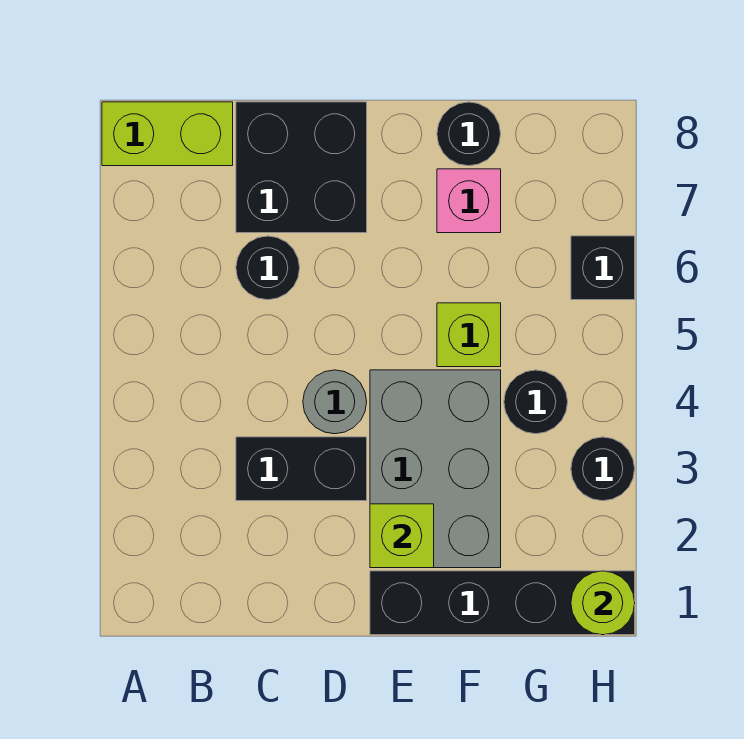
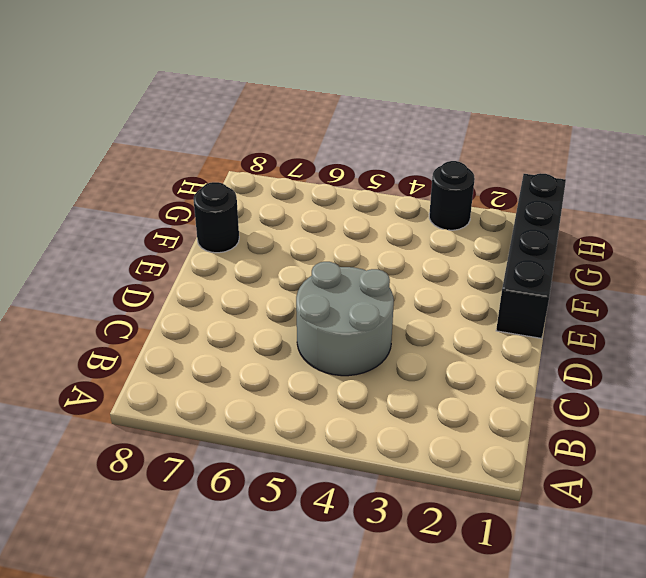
grey round brick C4:D5 level 1 -> grey round brick D4 level 1
none -> lime brick A8:B8 level 1
none -> black brick C3:D3 level 1
none -> black round brick C6 level 1

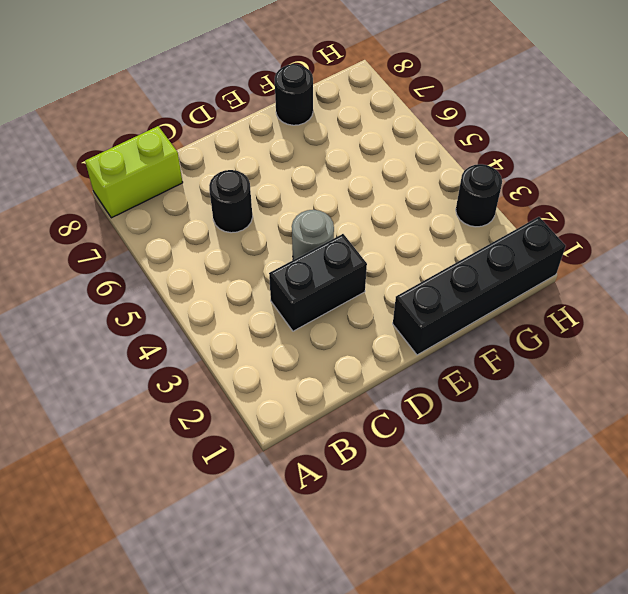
none -> black brick C7:D8 level 1
none -> grey brick E2:F4 level 1
none -> lime brick F5 level 1

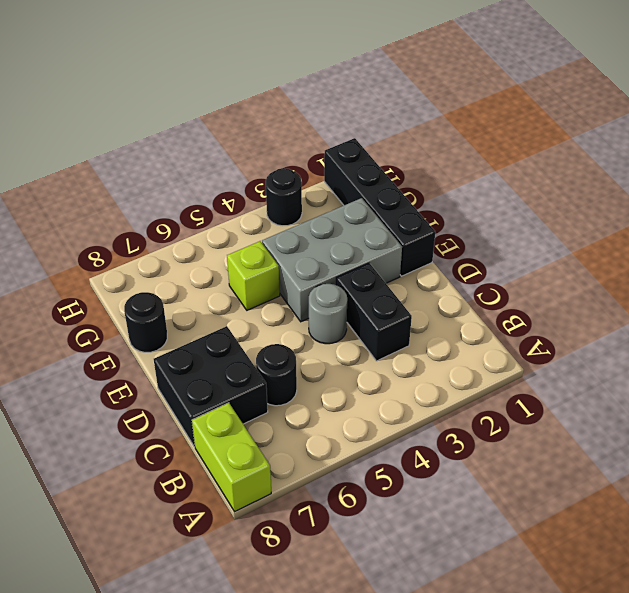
none -> pink brick F7 level 1
none -> black round brick G4 level 1
none -> black brick H6 level 1

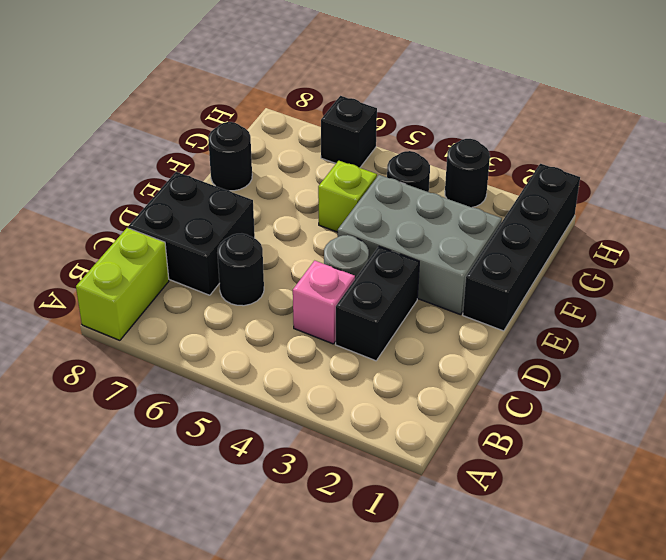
pink brick C4 level 1 -> pink brick F7 level 1
none -> lime brick E2 level 2
none -> lime round brick H1 level 2

